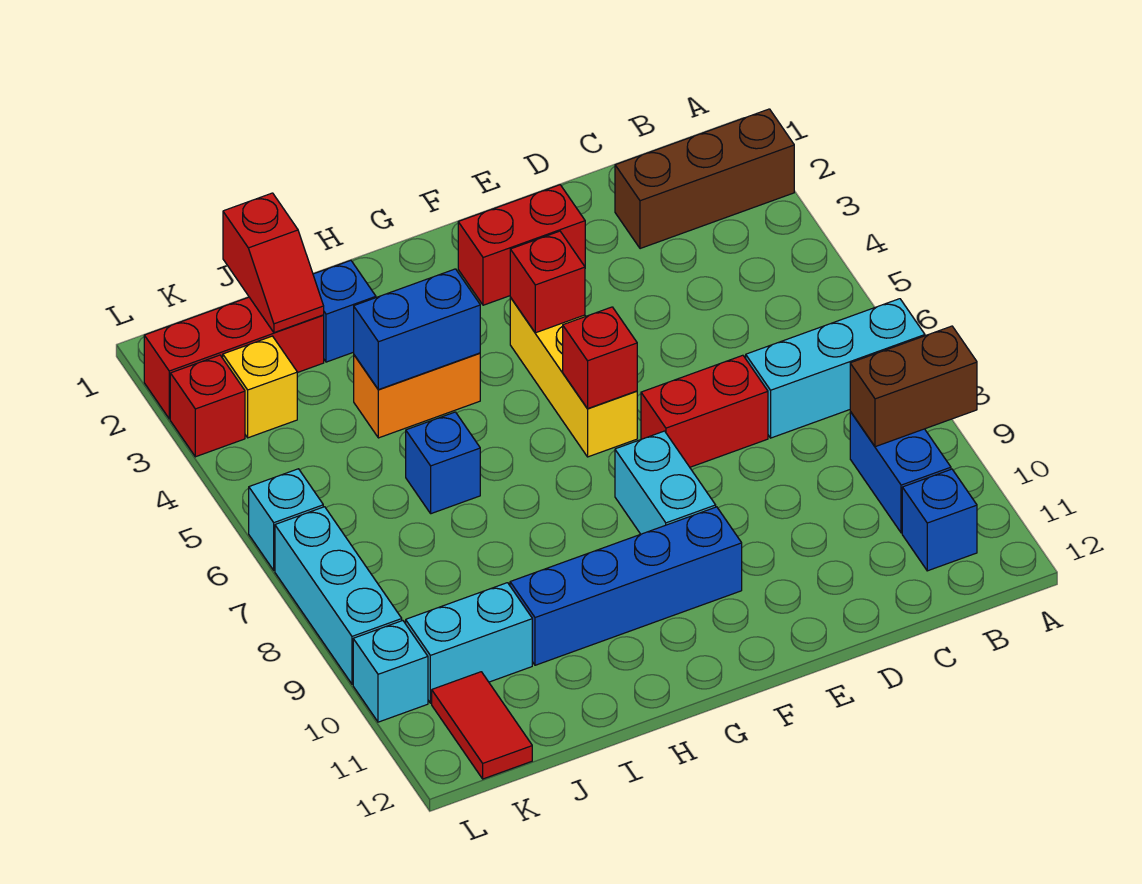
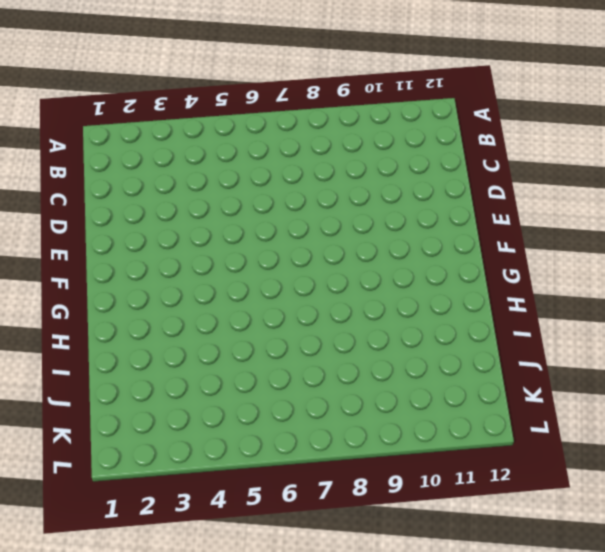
none -> brown brick A2:C2 level 1
none -> cyan brick A7:C7 level 1
none -> blue brick B9:B10 level 1

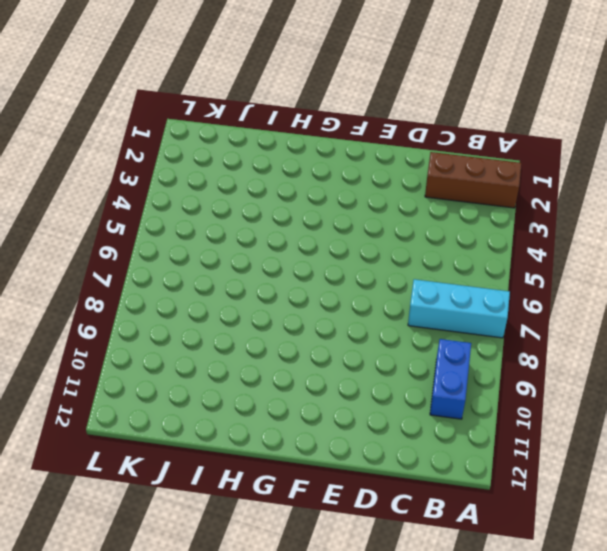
none -> blue brick B11 level 1
none -> red brick D7:E7 level 1
none -> red brick E2:F2 level 1

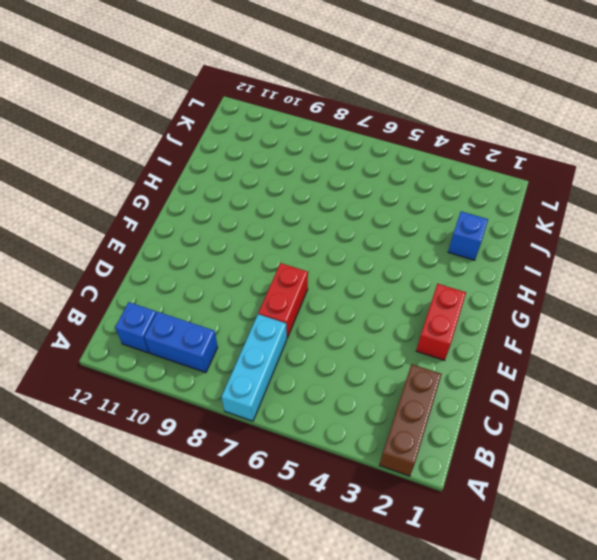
none -> yellow brick F4:F6 level 1
none -> cyan brick F8:F9 level 1
none -> blue brick F10:I10 level 1

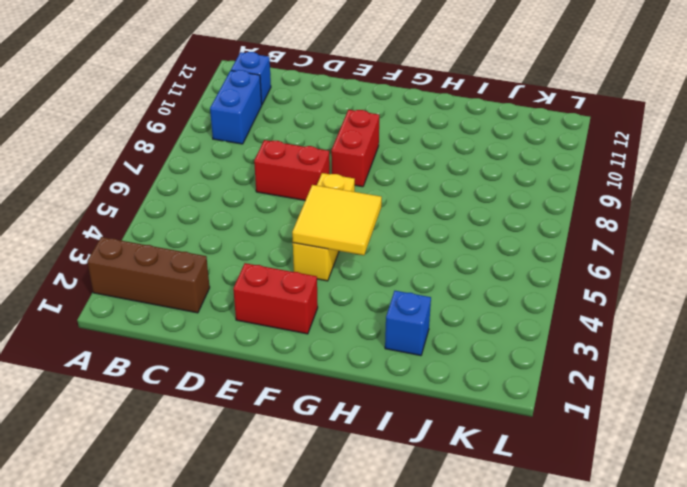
yellow tile F4:G5 level 2 -> red brick F4 level 2
red brick F8:F9 level 1 -> cyan brick F8:F9 level 1
none -> cyan brick A7:C7 level 1
none -> blue brick F10:I10 level 1
none -> orange brick H4:I4 level 1

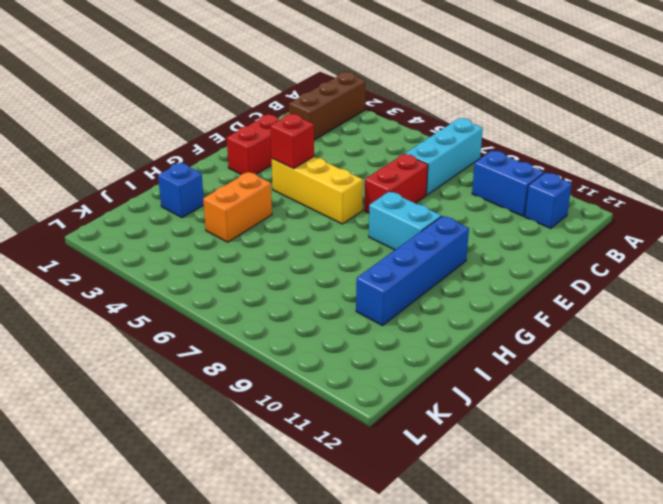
none -> blue brick I6 level 1
none -> red brick J2:L2 level 1
none -> cyan brick J10:K10 level 1

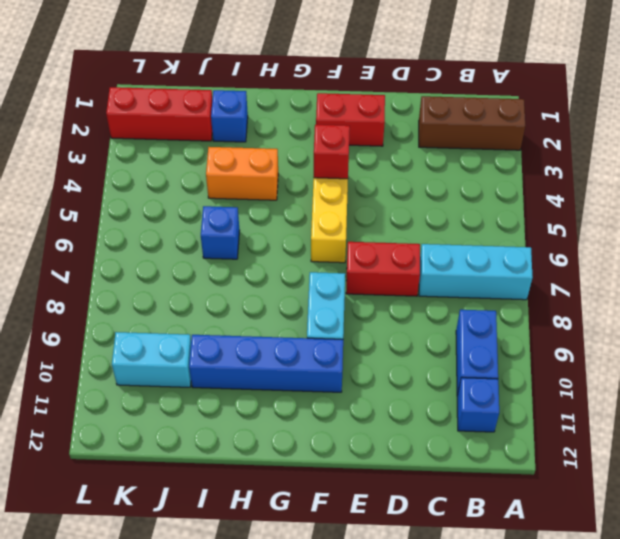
none -> yellow brick K3 level 1
none -> red tile K11:K12 level 1
none -> red brick L3 level 1

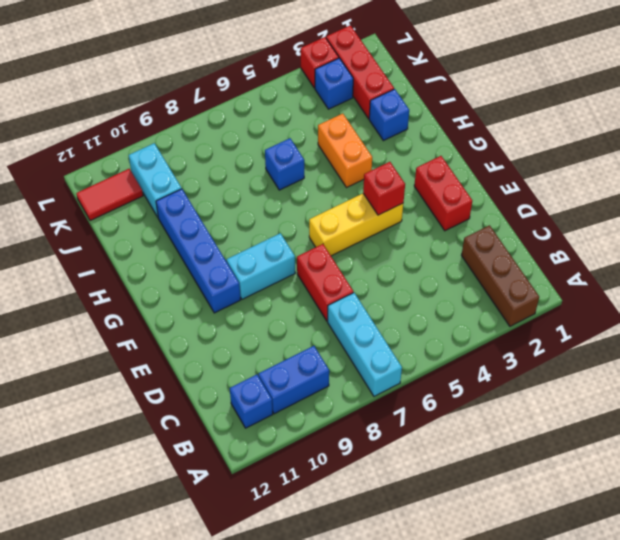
blue brick K3 level 1 -> yellow brick K3 level 1
none -> cyan brick L6 level 1
none -> cyan brick L7:L9 level 1
none -> cyan brick L10 level 1

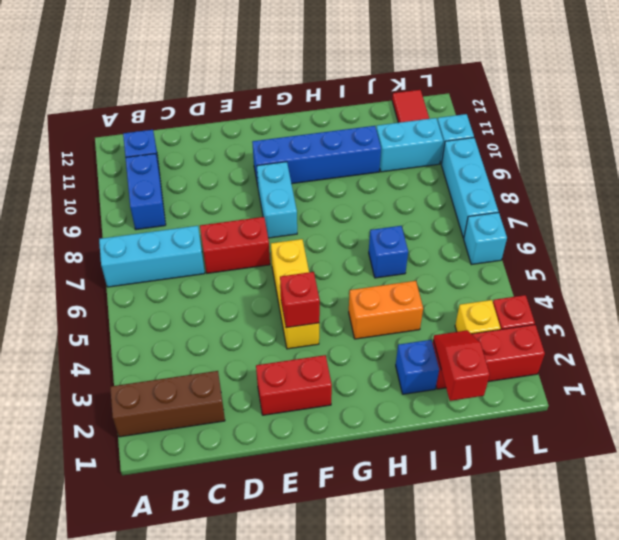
none -> brown brick A9:B9 level 2
none -> red brick F6 level 2
none -> blue brick H4:I4 level 2

